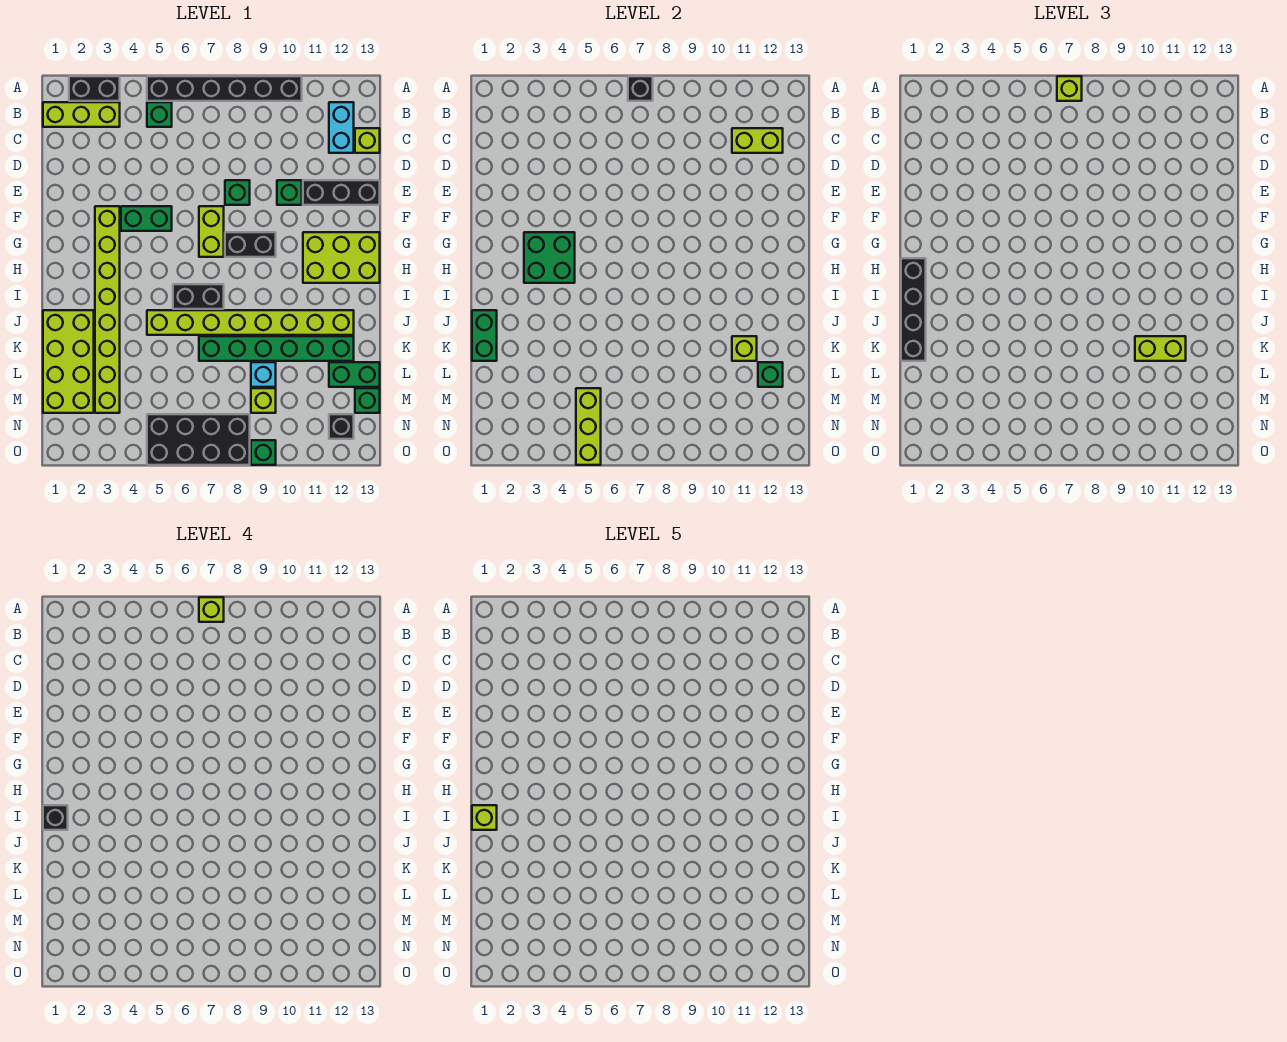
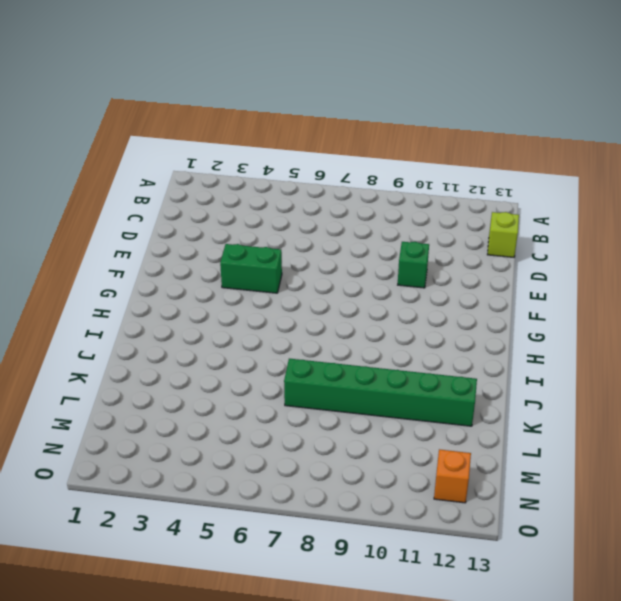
orange brick N12 level 1 -> black brick N12 level 1
none -> black brick A2:A3 level 1
none -> black brick A5:A10 level 1
none -> lime brick B1:B3 level 1
none -> green brick B5 level 1

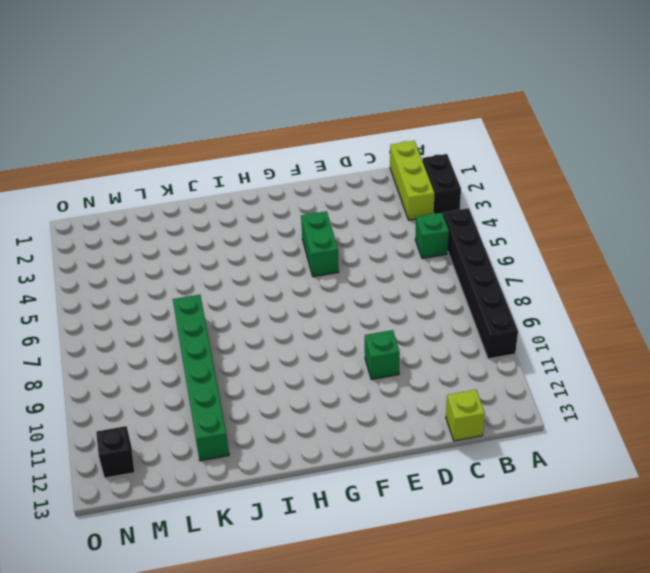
none -> cyan brick B12:C12 level 1
none -> green brick E8 level 1
none -> black brick E11:E13 level 1
none -> lime brick F3:M3 level 1

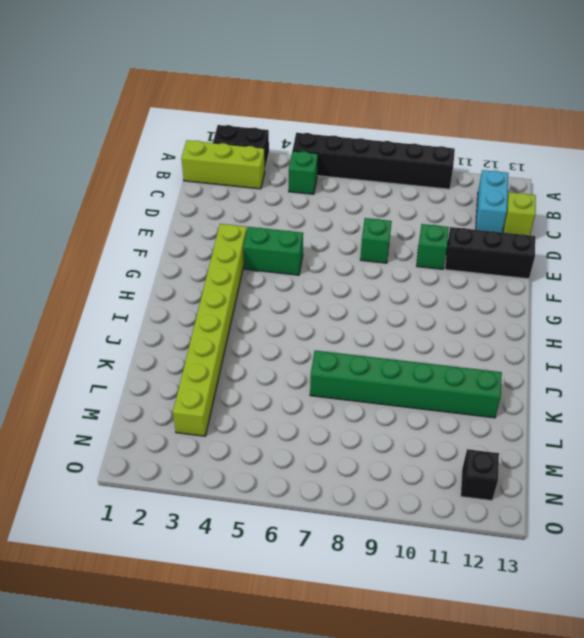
none -> lime brick F7:G7 level 1
none -> black brick G8:G9 level 1
none -> lime brick G11:H13 level 1
none -> black brick I6:I7 level 1

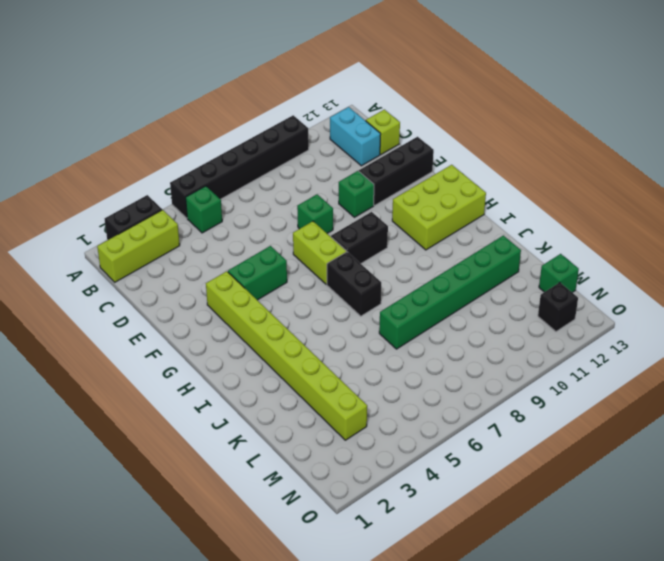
black brick H7:I7 level 1 -> black brick I6:I7 level 1
none -> lime brick J1:M2 level 1
none -> lime brick J5:J12 level 1
none -> cyan brick L9 level 1
none -> green brick L12:L13 level 1

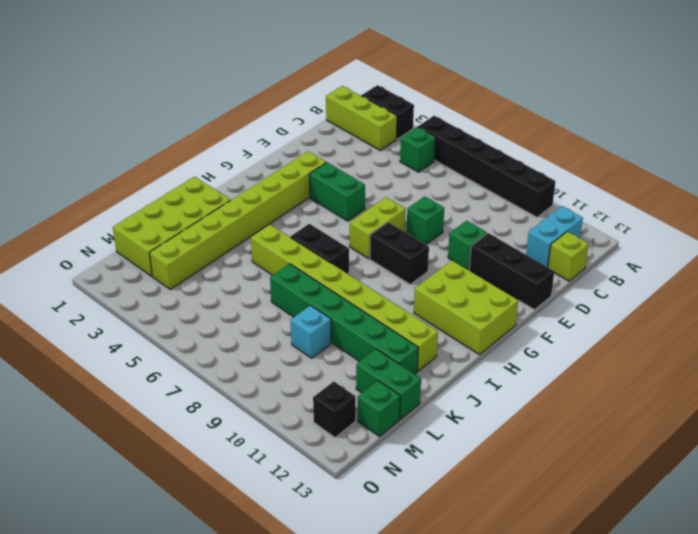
none -> lime brick M9 level 1
none -> black brick N5:O8 level 1
none -> green brick O9 level 1
none -> black brick A7 level 2

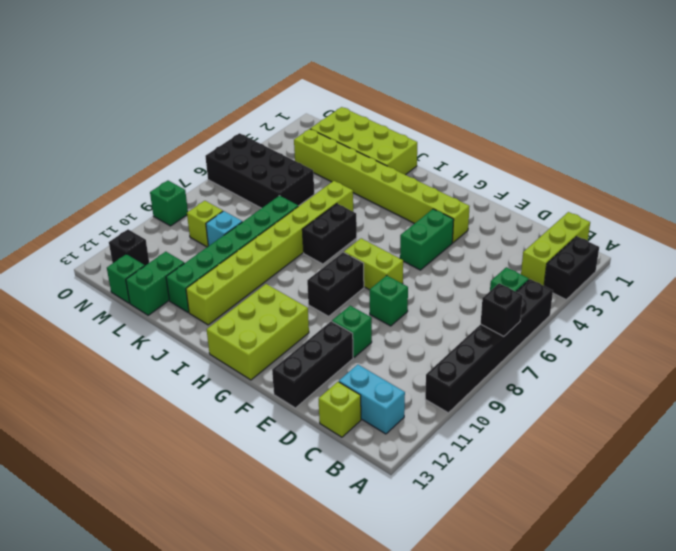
black brick L5:O6 level 1 -> black brick N5:O8 level 1
none -> lime brick C11:C12 level 2
none -> green brick G3:H4 level 2
none -> green brick J1:K1 level 2
none -> lime brick K11 level 2

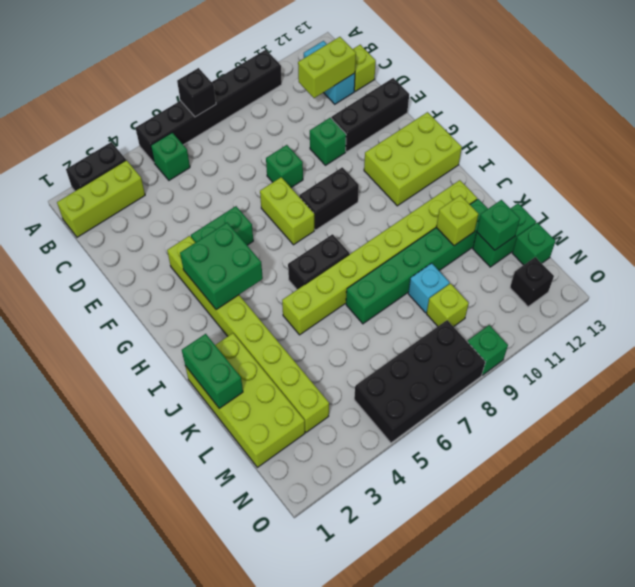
none -> lime brick M5:O5 level 2
none -> lime brick A7 level 3
none -> black brick H1:K1 level 3
none -> lime brick K10:K11 level 3

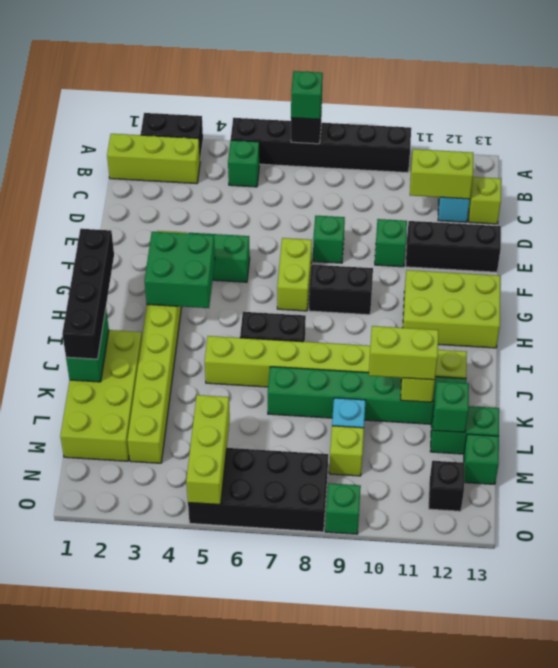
green brick A7 level 3 -> lime brick A7 level 3
none -> lime brick A7 level 4
none -> black brick I1 level 4
none -> lime brick I1 level 5

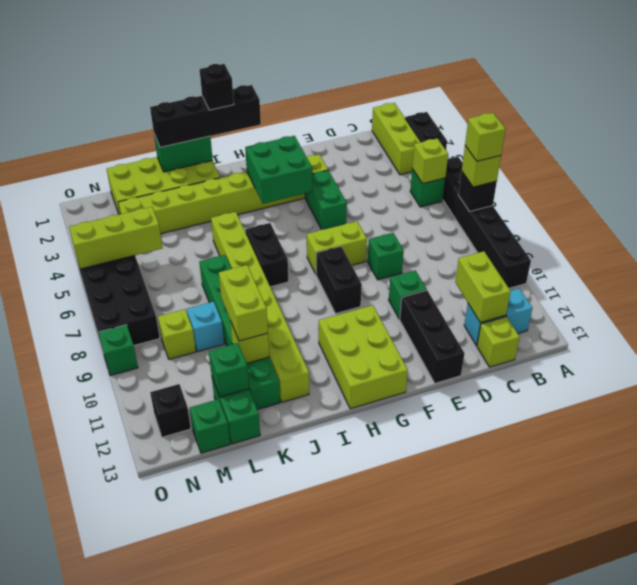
lime brick B5 level 2 -> lime brick I1 level 5

